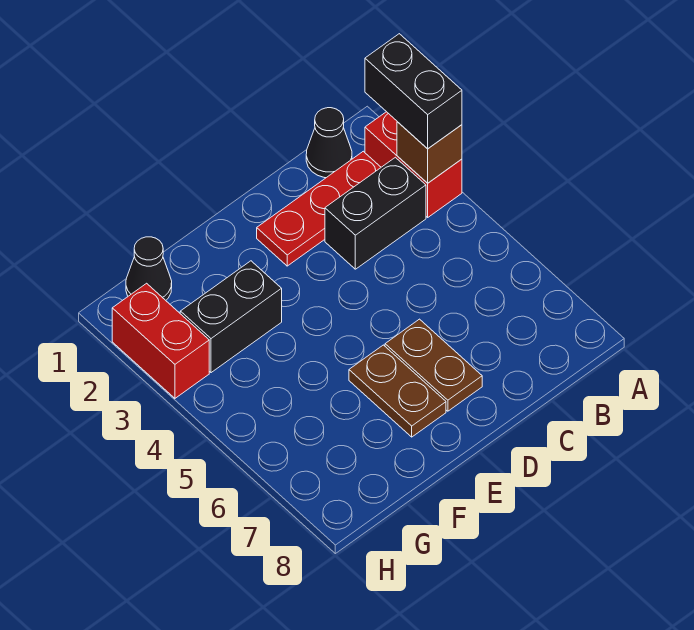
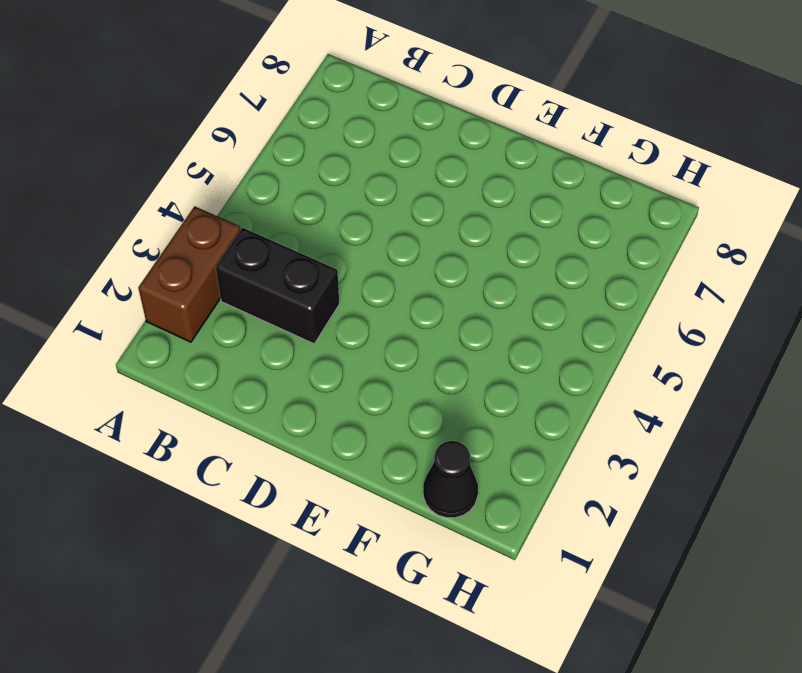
brown brick A2:A3 level 1 -> red brick A2:A3 level 1
none -> black cone B1 level 1
none -> red plate B2:D2 level 1

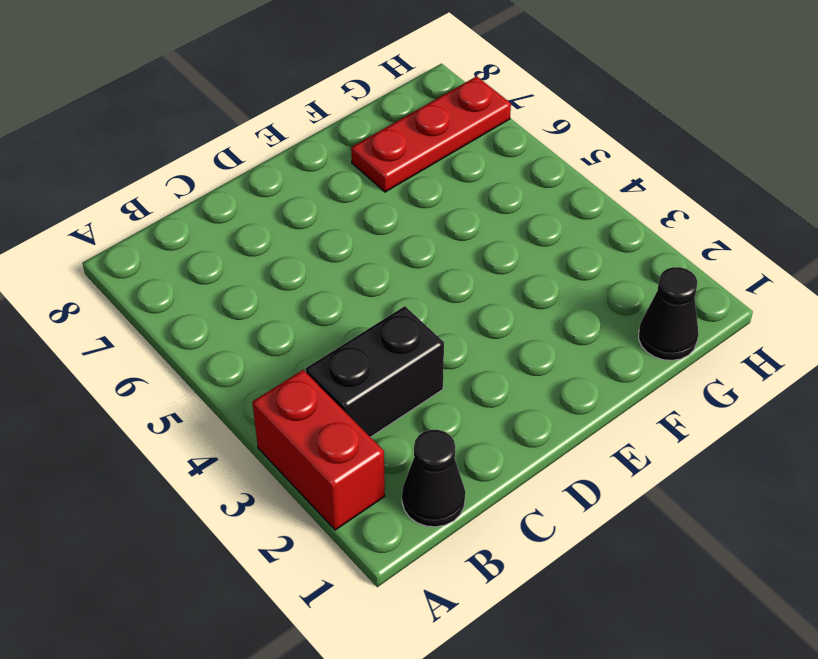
red plate F7:H7 level 1 -> red plate B2:D2 level 1
none -> brown plate D6:D7 level 1
none -> brown plate E6:E7 level 1

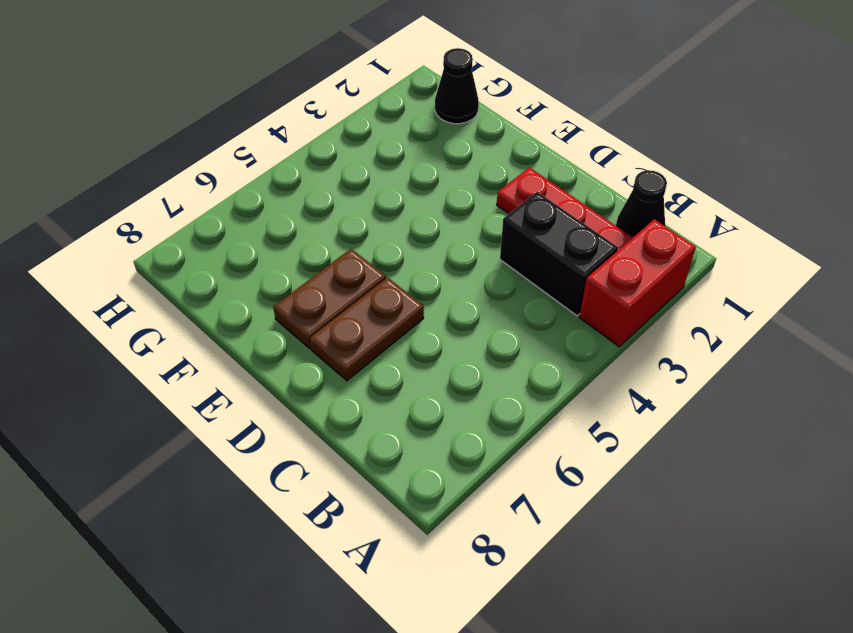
none -> black brick F3:G3 level 1
none -> red brick H2:H3 level 1

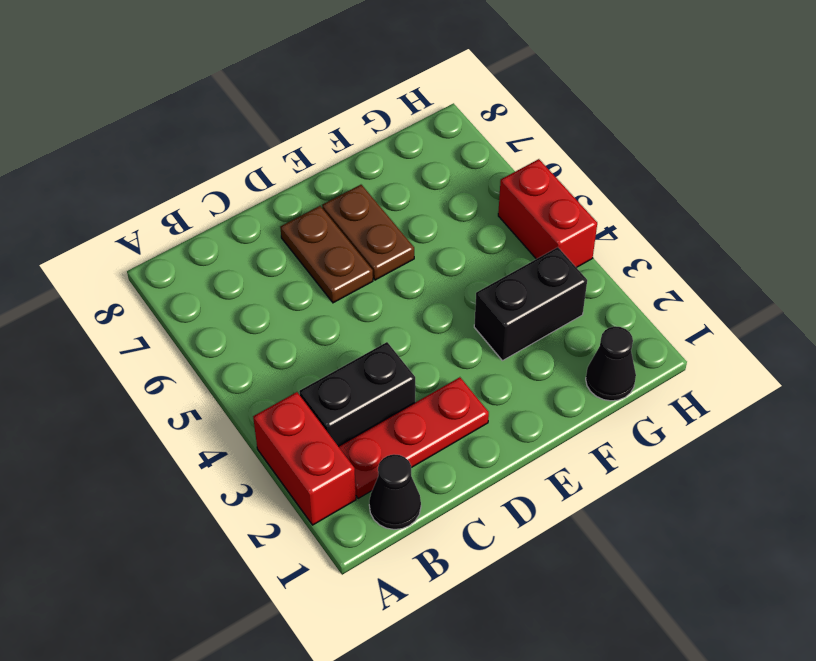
red brick H4:H5 level 1 -> red brick H2:H3 level 1
none -> brown brick A3 level 2
none -> black brick A2:A3 level 3

